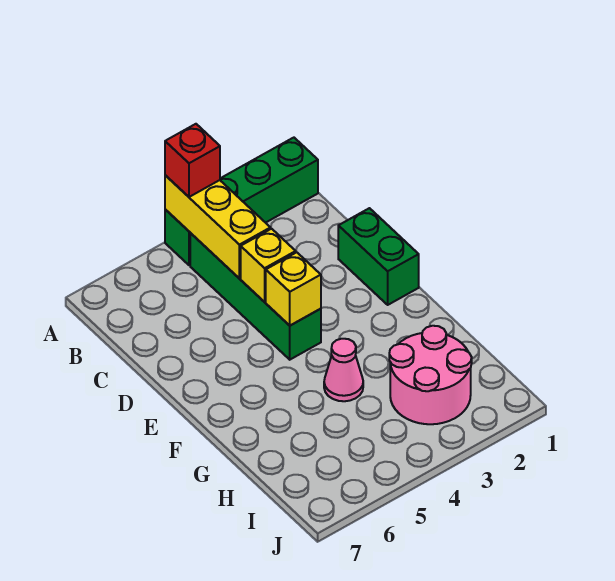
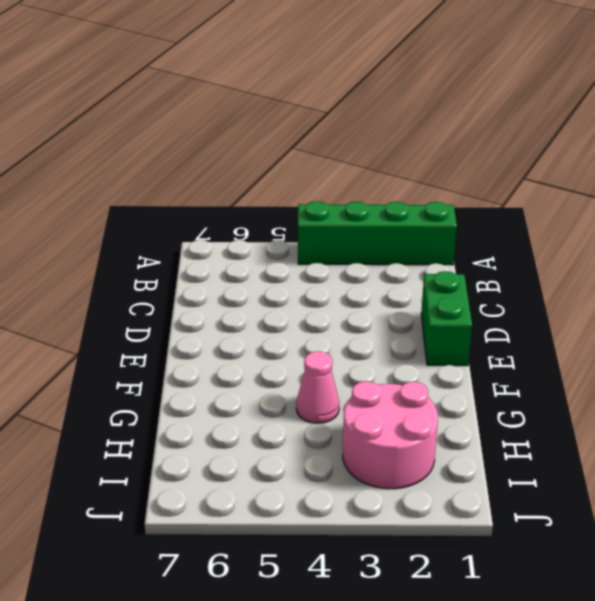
none -> green brick B4:E4 level 1
none -> yellow brick A4:C4 level 2

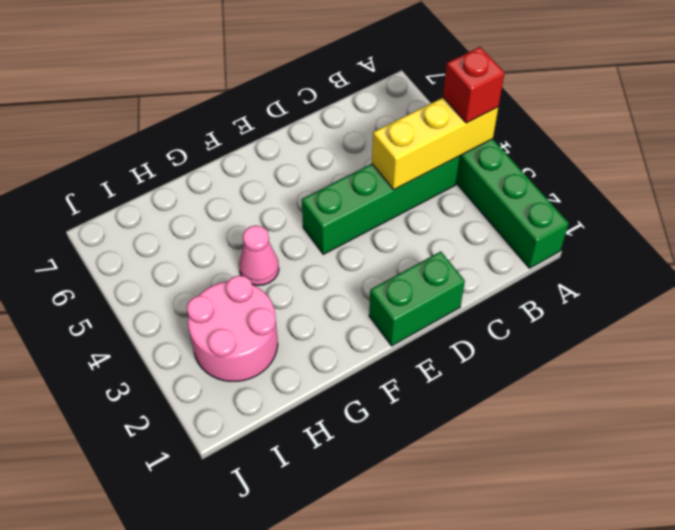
none -> yellow brick D4 level 2
none -> yellow brick E4 level 2

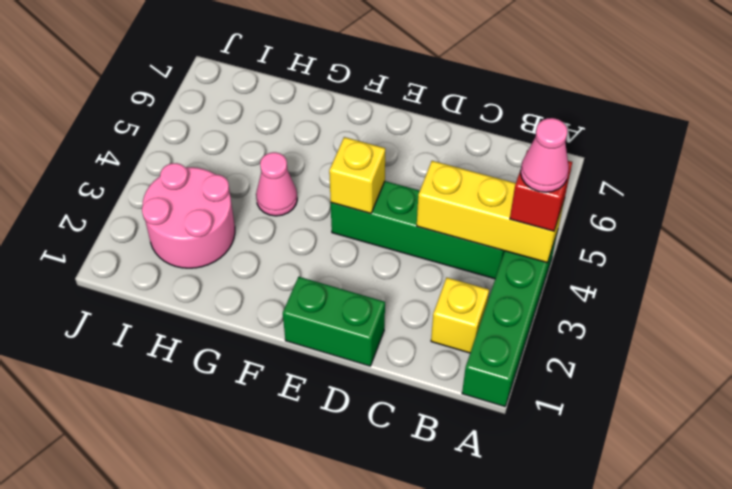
pink cone A4 level 4 -> none
yellow brick B2 level 1 -> yellow brick D4 level 2

